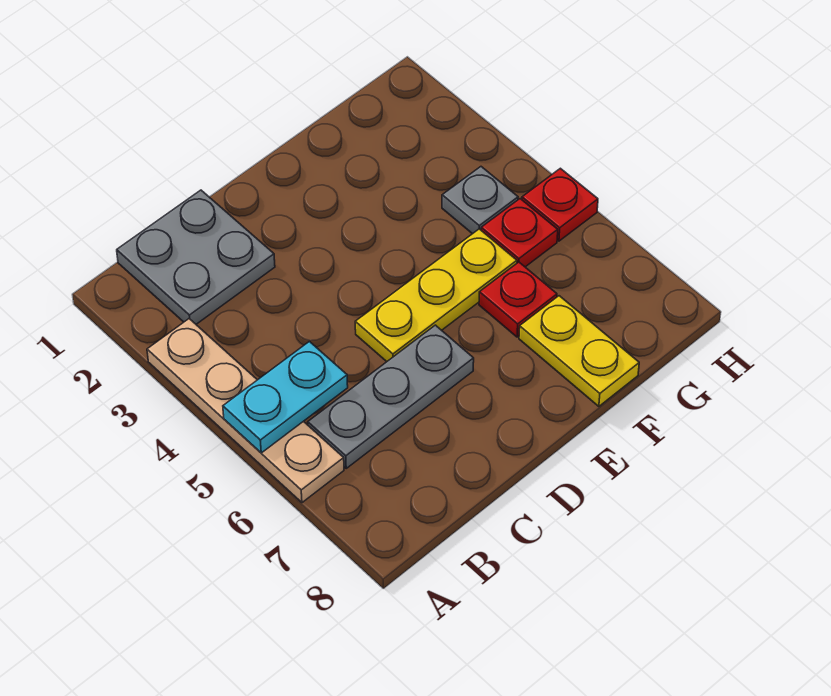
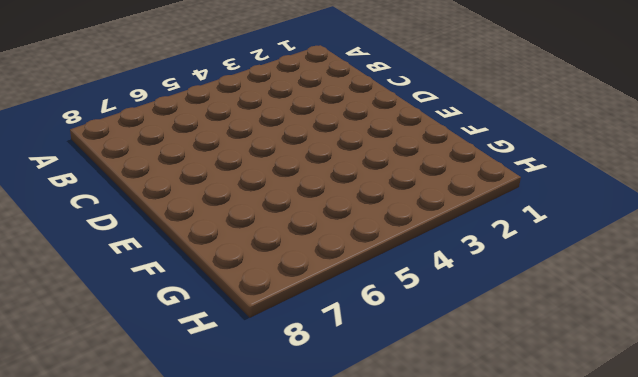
none -> tan plate A3:A6 level 1
none -> grey plate B1:C2 level 1

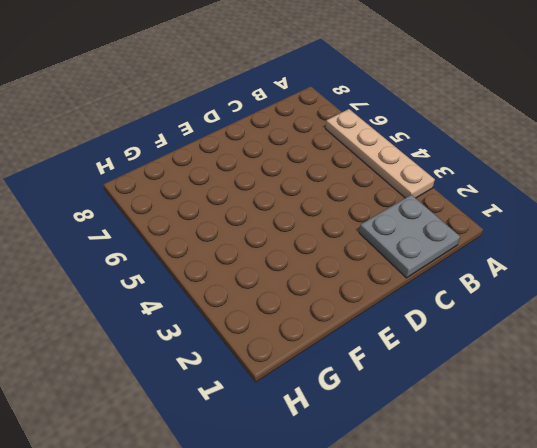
none -> grey plate B6:D6 level 1
none -> yellow plate D5:F5 level 1

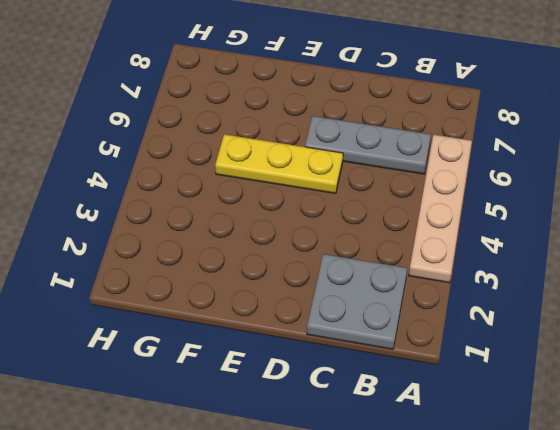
none -> red plate F6 level 1
none -> yellow plate F7:F8 level 1

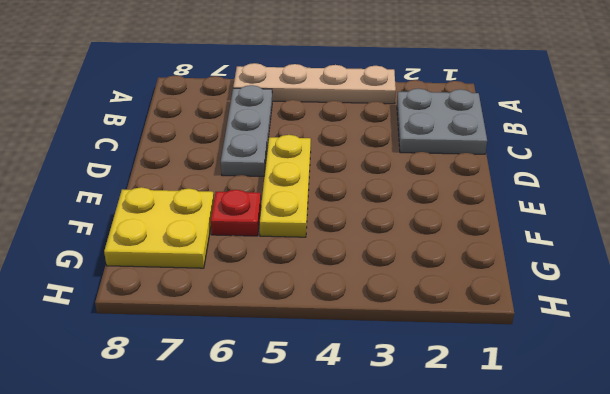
yellow plate F7:G8 level 1 -> yellow plate F7:F8 level 1
none -> grey plate G4 level 1
none -> red plate G5 level 1

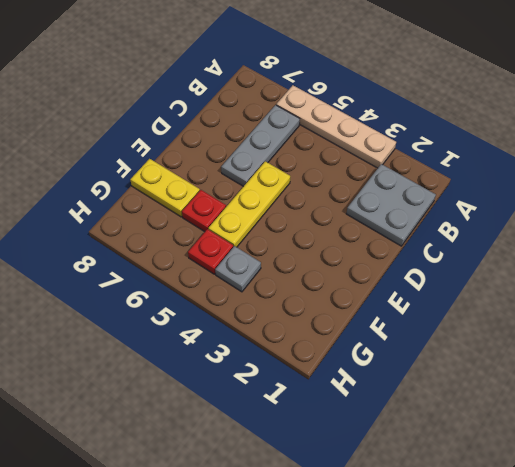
none -> red plate H5 level 1
none -> cyan plate A5:B5 level 2

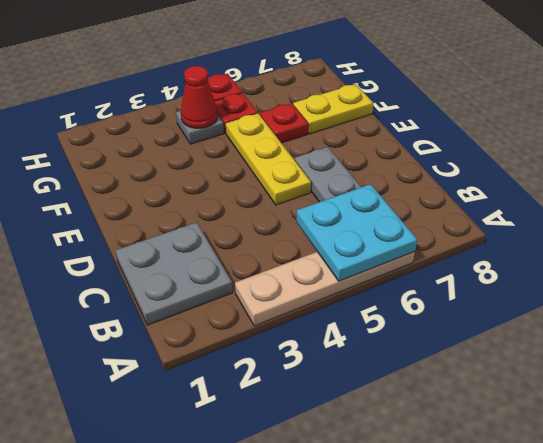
cyan plate A5:B6 level 2 -> cyan plate A5:B5 level 2
red cone G4 level 2 -> none

